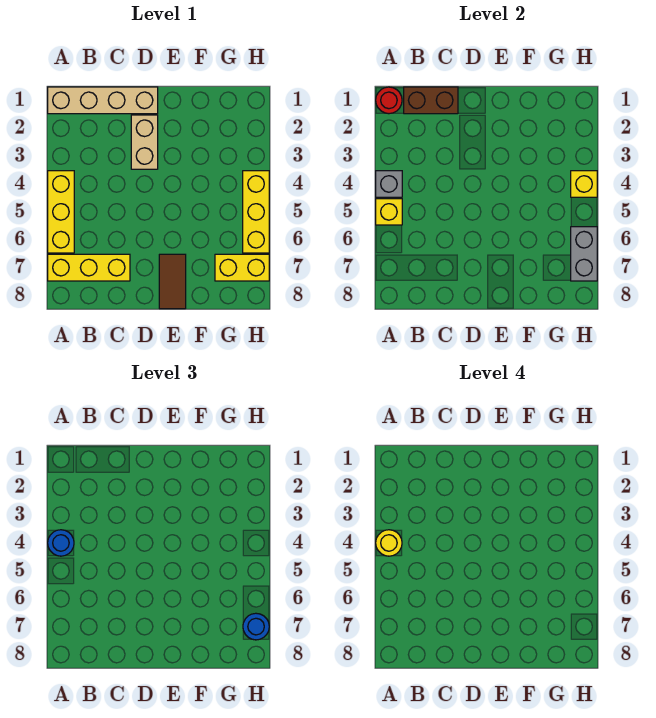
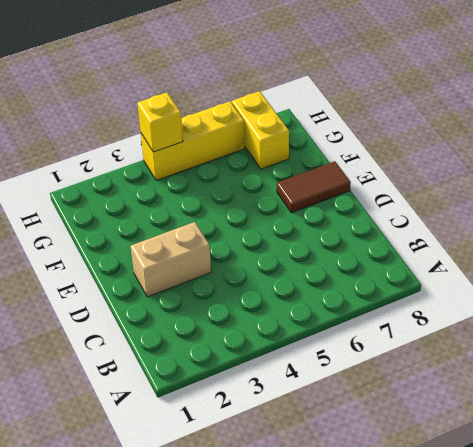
none -> tan brick A1:D1 level 1
none -> yellow brick A4:A6 level 1
none -> yellow brick A7:C7 level 1

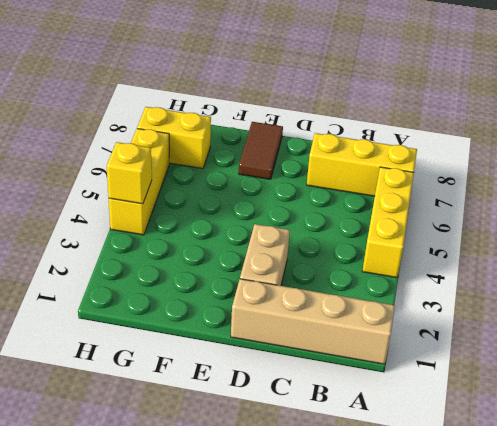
none -> red round brick A1 level 2
none -> grey brick A4 level 2
none -> yellow brick A5 level 2

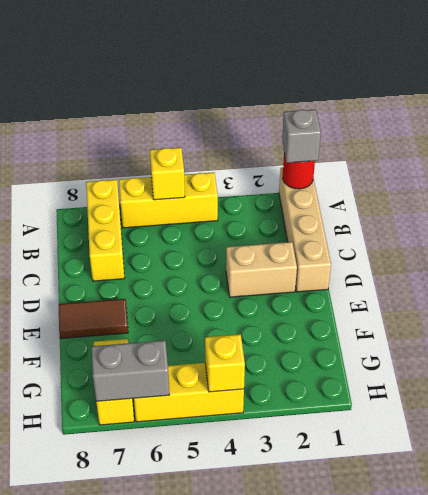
grey brick A1 level 3 -> grey brick A4 level 2
none -> brown brick B1:C1 level 2
none -> blue round brick A4 level 3
none -> blue round brick H7 level 3

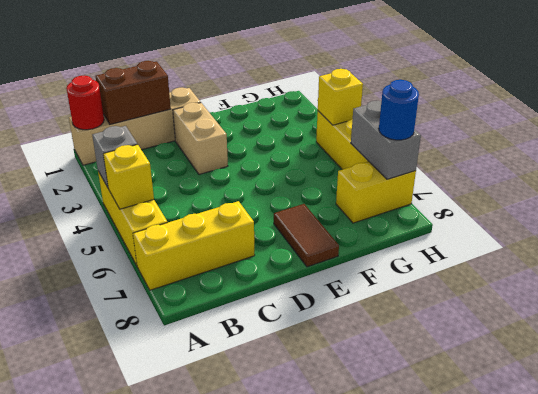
none -> blue round brick A4 level 3
none -> yellow round brick A4 level 4

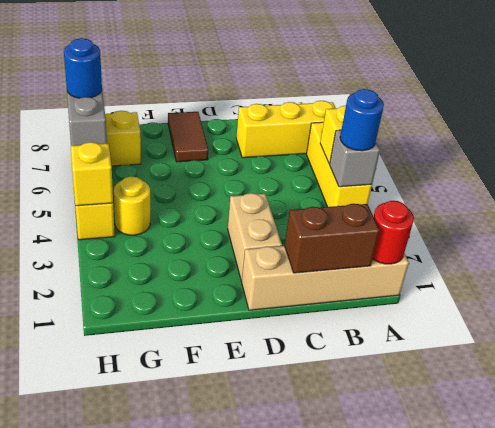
yellow round brick G4 level 1 -> yellow round brick A4 level 4

